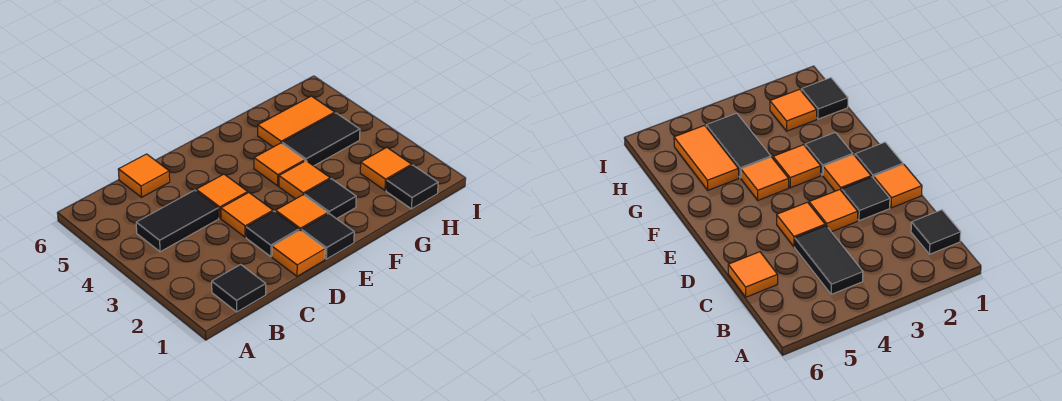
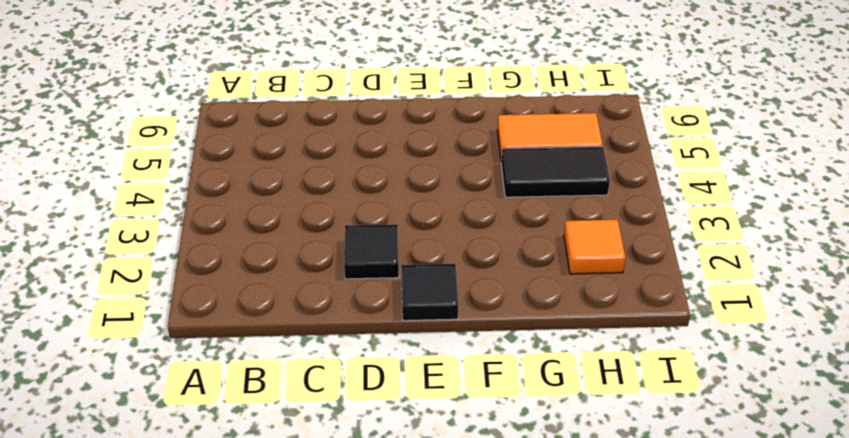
none -> black tile B1 level 1
none -> black tile B4:C4 level 1
none -> orange tile C6 level 1

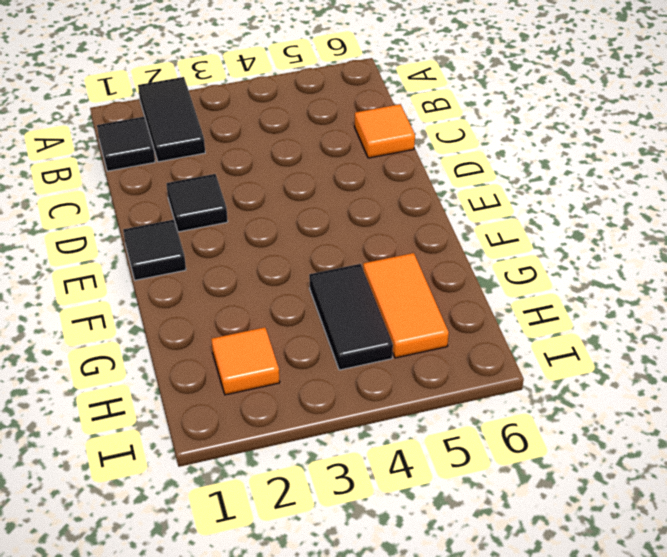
black tile A2:B2 level 1 -> black tile B4:C4 level 1
none -> orange tile D1 level 1
none -> orange tile D3 level 1
none -> orange tile D4 level 1

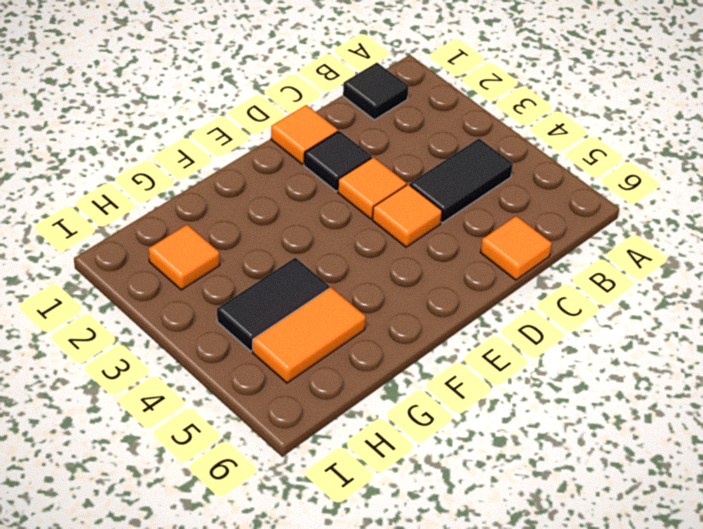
none -> black tile E1 level 1
none -> orange tile E2 level 1
none -> black tile F2 level 1

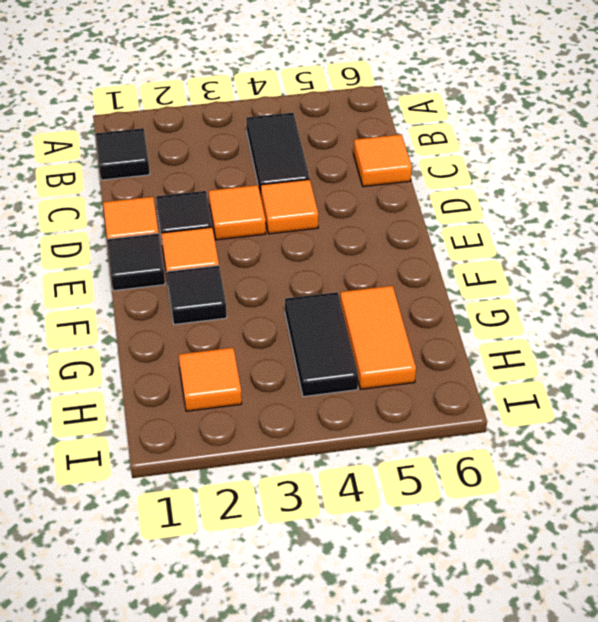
none -> orange tile F3 level 1
none -> orange tile F4 level 1
none -> black tile H1 level 1

